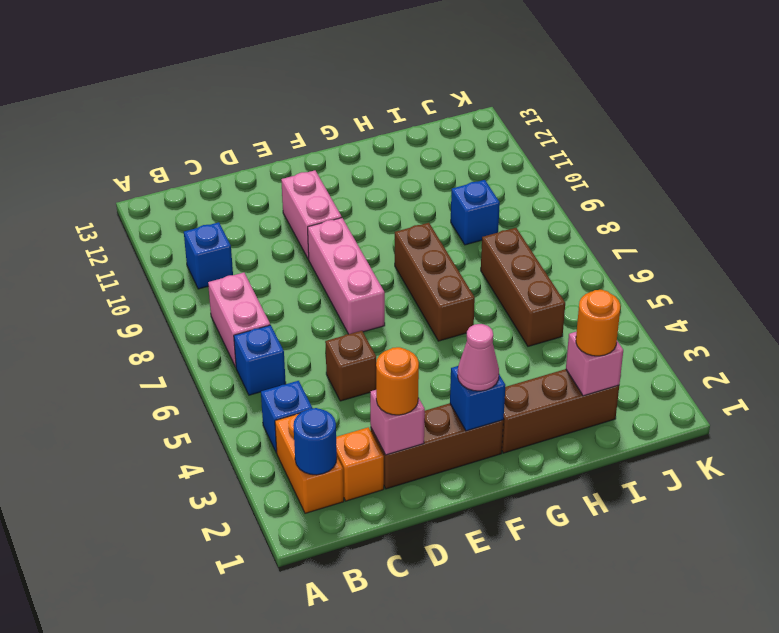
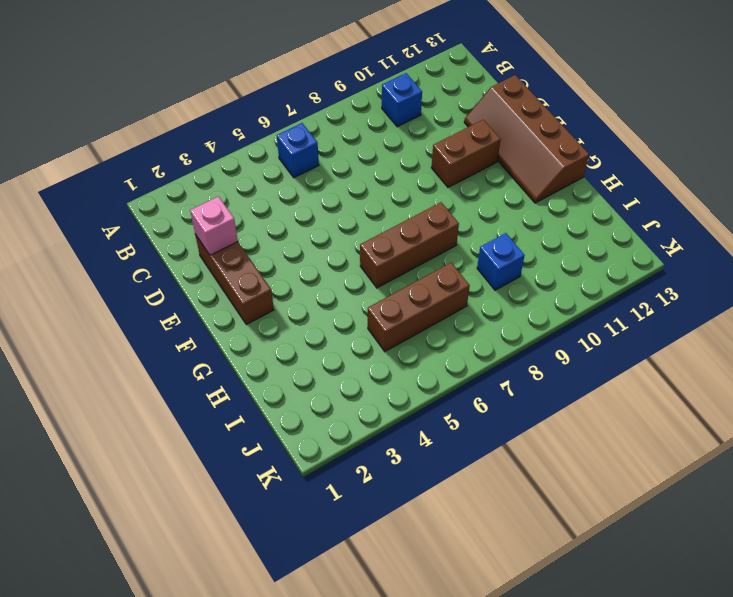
brown slope D12:G13 level 1 top 13 -> none
brown brick E10:E11 level 1 -> pink brick E10:E11 level 1
none -> orange brick B2:B3 level 1
none -> blue brick B4 level 1
none -> pink brick B7:B8 level 1

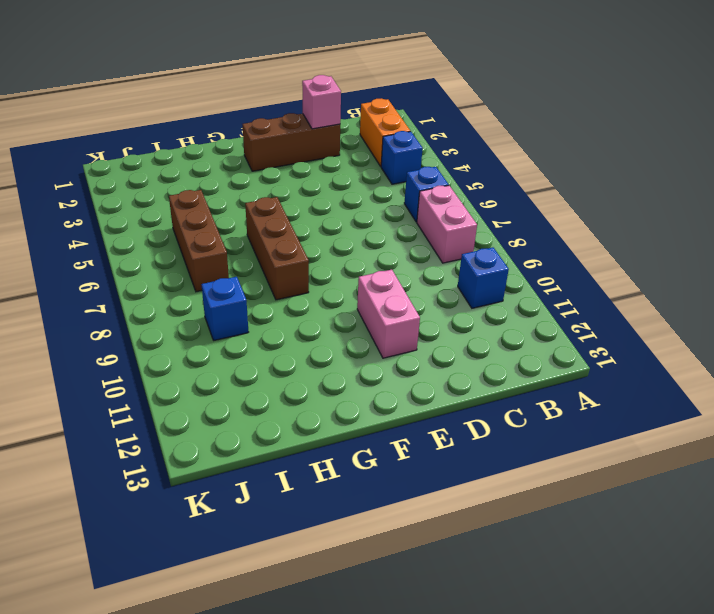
none -> orange brick C2 level 1
none -> brown brick D5 level 1
none -> pink brick E7:E9 level 1

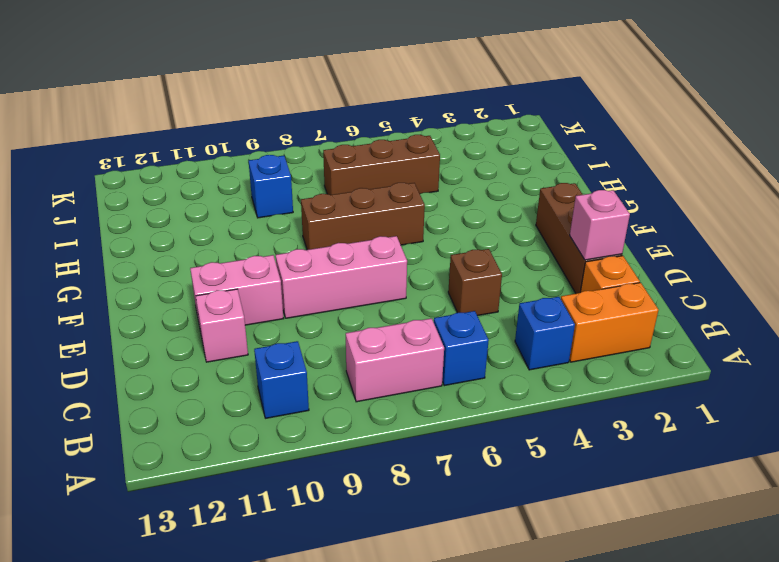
pink brick D11 level 1 -> pink brick I2 level 2
none -> brown brick G2:I2 level 1
none -> blue round brick B2 level 2
none -> blue brick F2 level 2

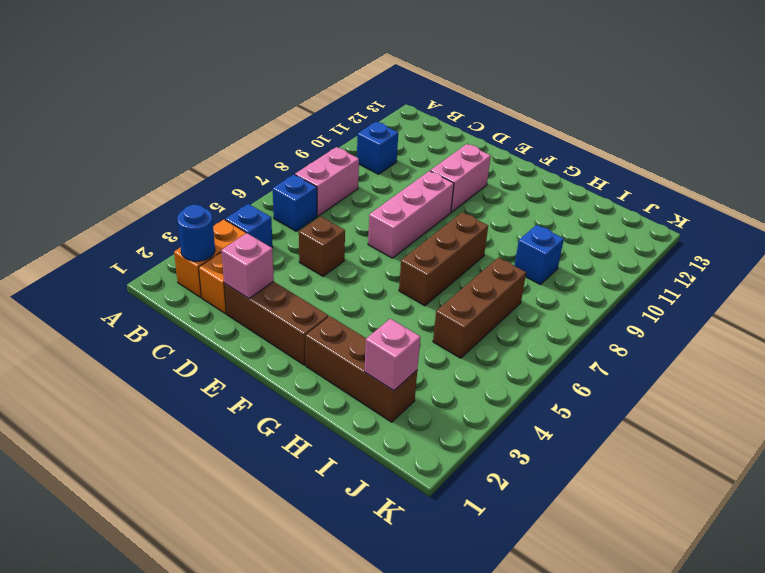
none -> blue brick F2 level 2
none -> orange round brick D2 level 3
none -> pink cone F2 level 3

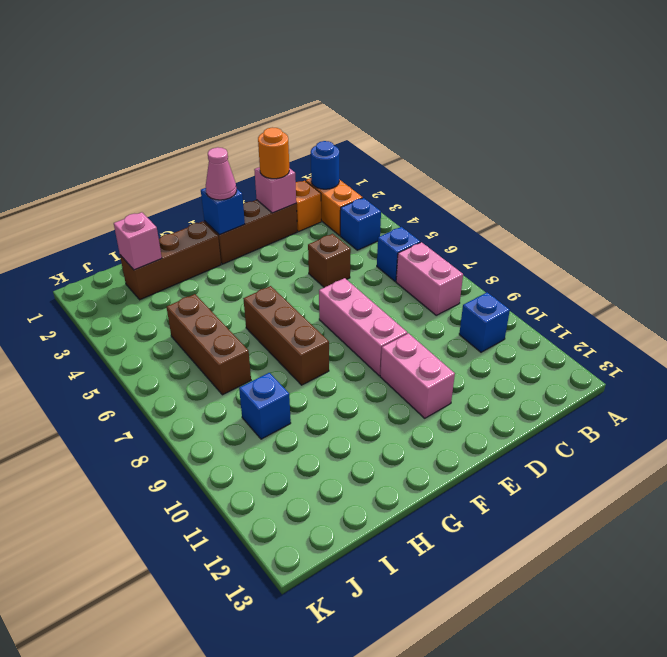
none -> orange round brick I2 level 3

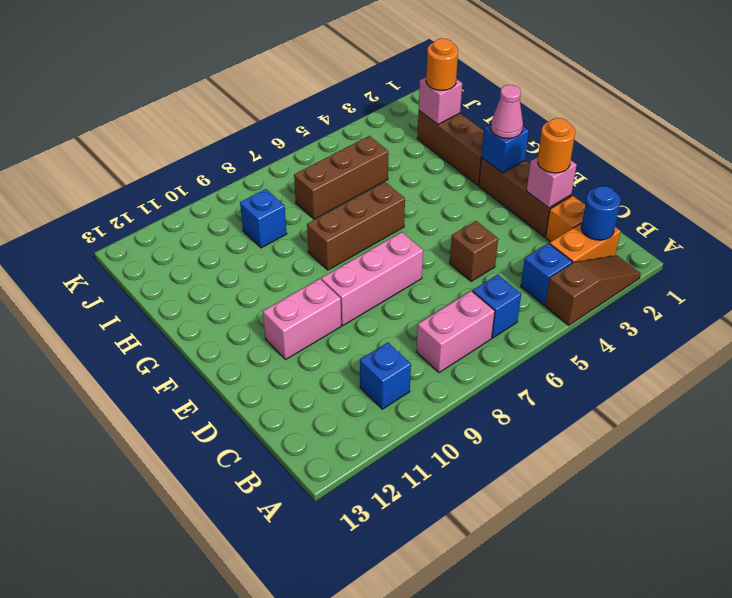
brown slope A2:A4 level 1 top 4 -> none

